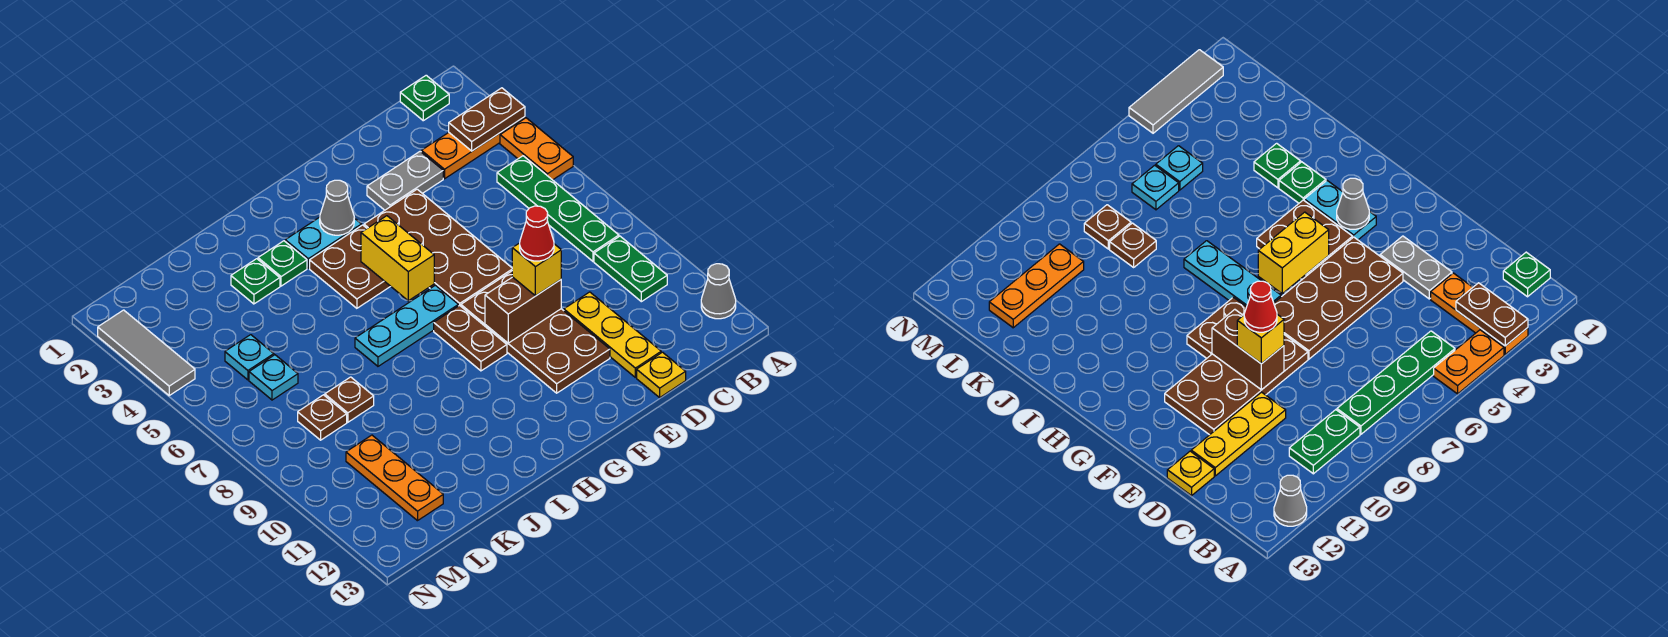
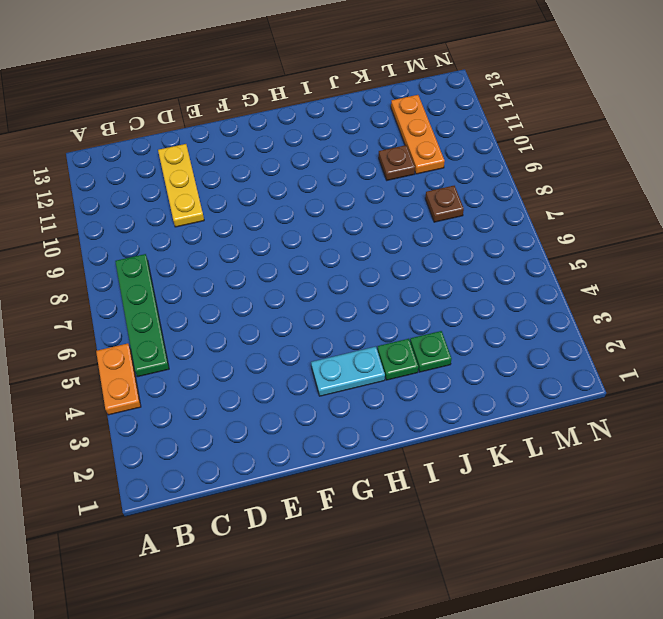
brown plate K10 level 1 -> brown plate K8 level 1
none -> orange plate A3:C3 level 1
none -> grey cone A12 level 1
none -> green plate B1 level 1

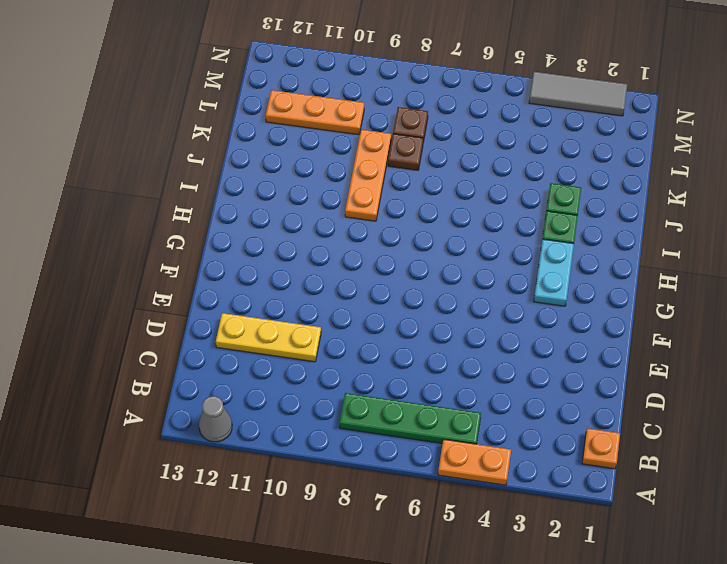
orange plate B1 level 1 -> green plate B1 level 1
orange plate I9:K9 level 1 -> orange plate A3:C3 level 1
none -> green plate B9:B10 level 1
none -> grey plate D3:E3 level 1
none -> yellow plate D13 level 1

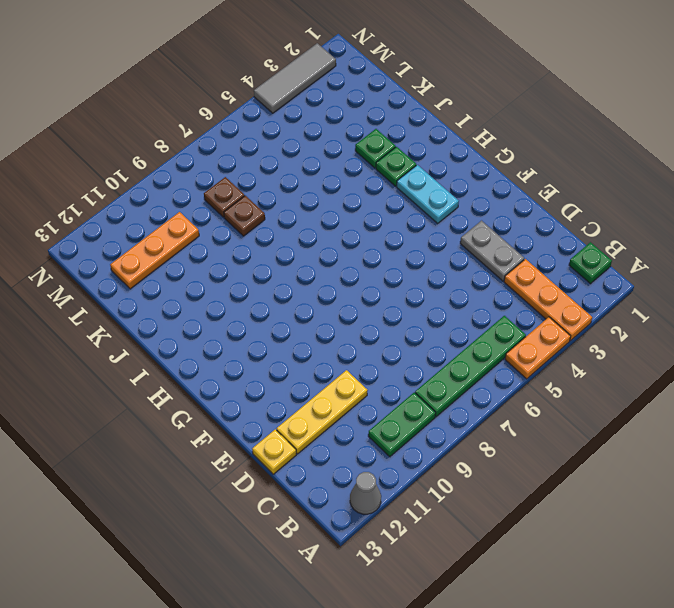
none -> brown plate E4:F7 level 1
none -> brown plate E8:F11 level 1
none -> brown plate G4:H5 level 1

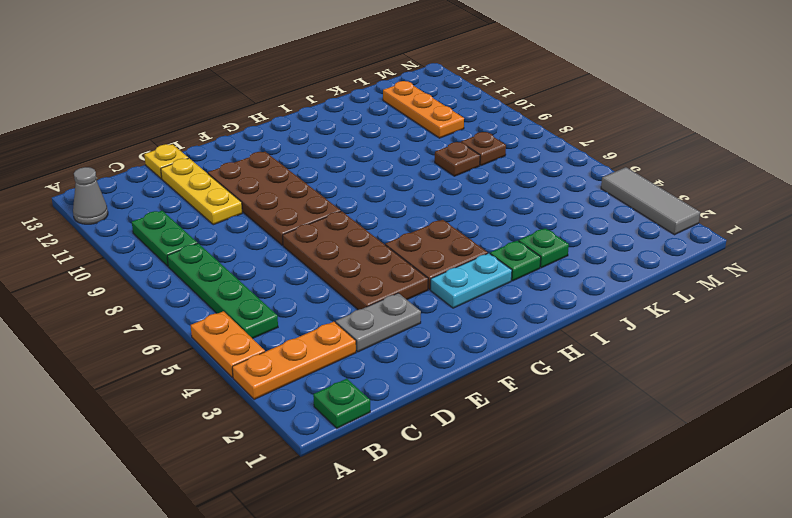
none -> cyan plate G7:I7 level 1
none -> brown plate G8:G9 level 1
none -> cyan plate L5 level 1

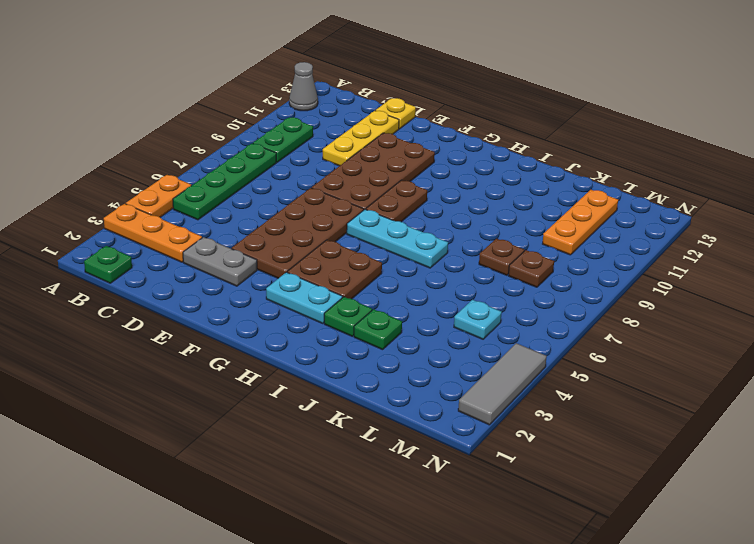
none -> cyan plate L6 level 1
none -> brown plate A3:B3 level 2
none -> brown brick E9:F9 level 2

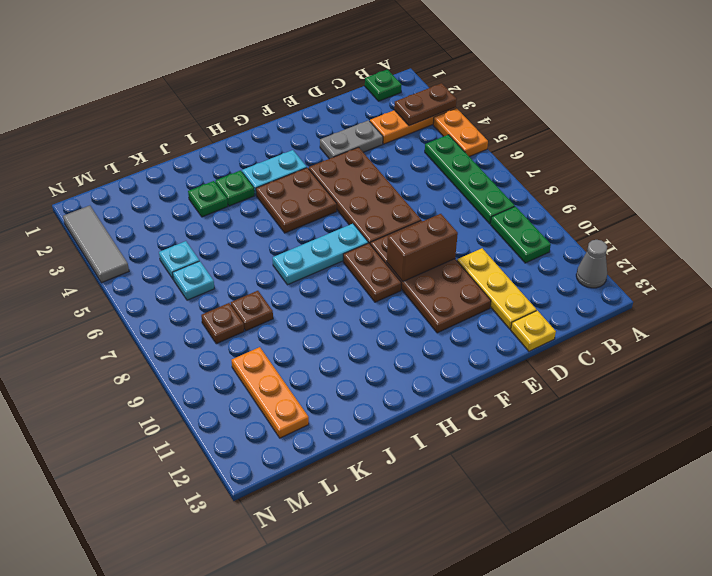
none -> grey cone G3 level 2
none -> yellow brick G5:G6 level 2
none -> yellow brick E9 level 3

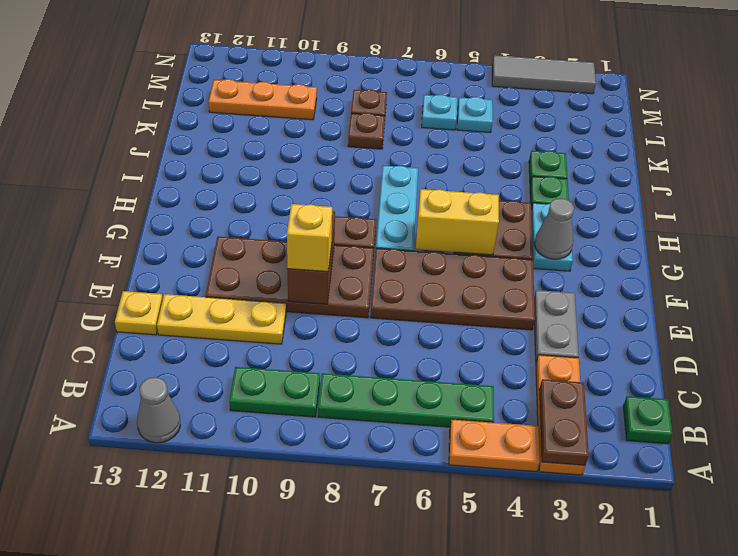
none -> red cone E9 level 4

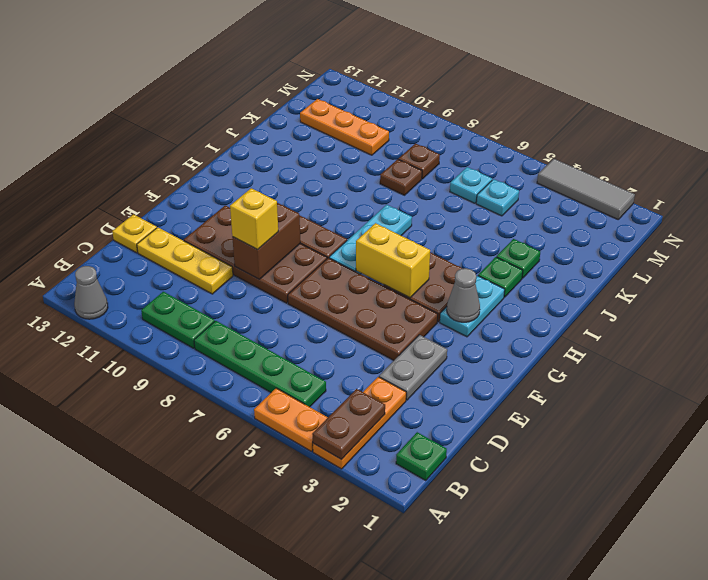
none -> red cone E9 level 4

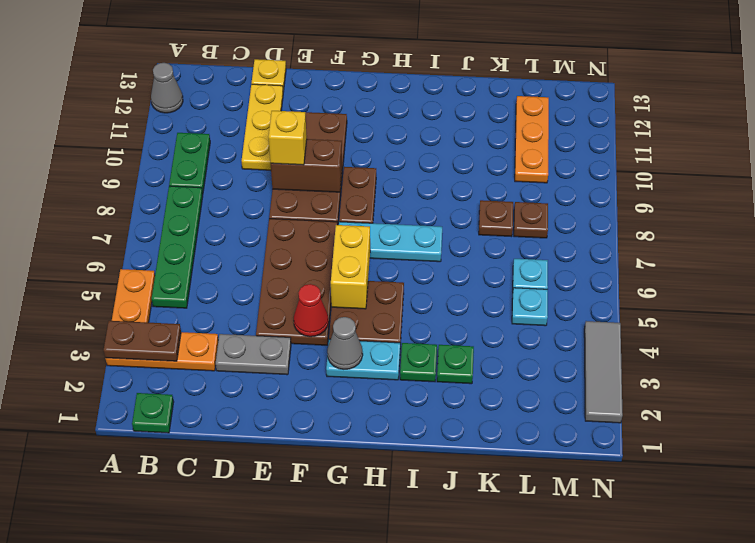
red cone F4 level 2 -> red cone E9 level 4

